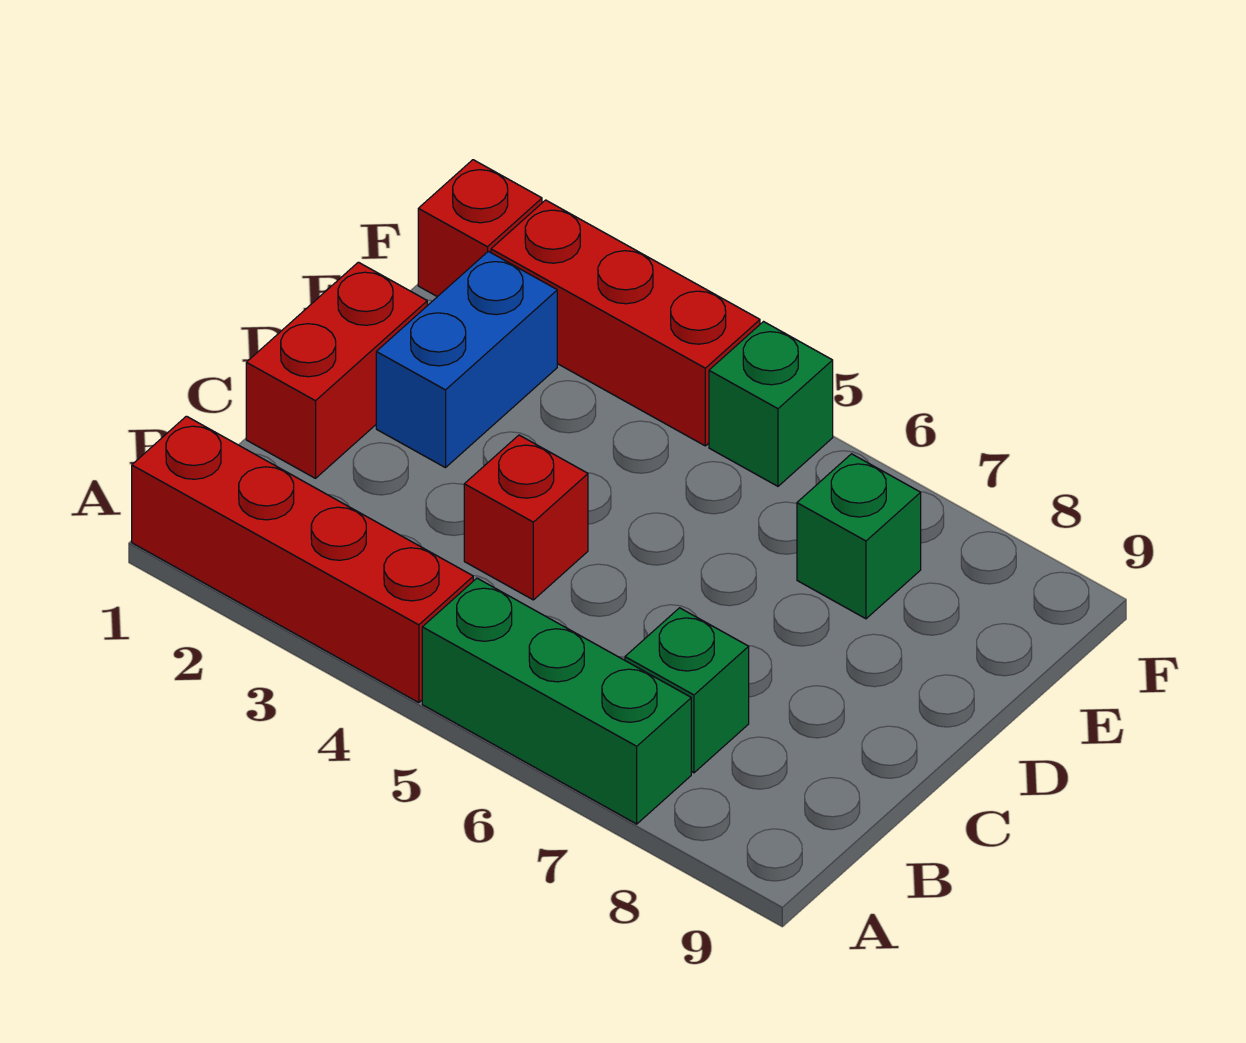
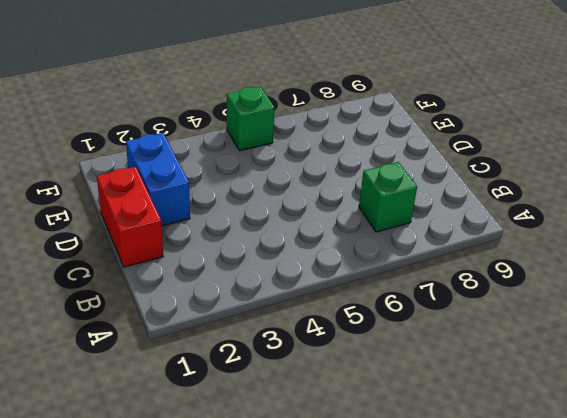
none -> red brick A1:A4 level 1
none -> green brick A5:A7 level 1

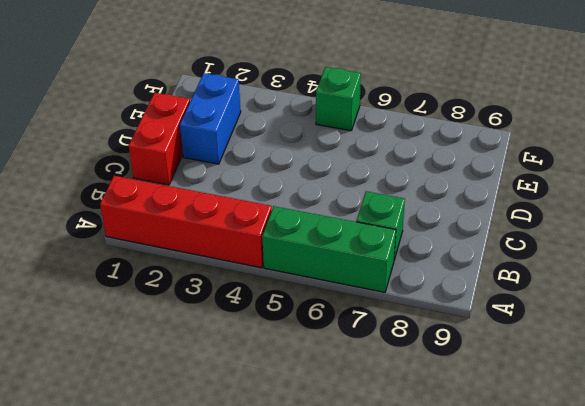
none -> red brick C4 level 1
none -> green brick E7 level 1

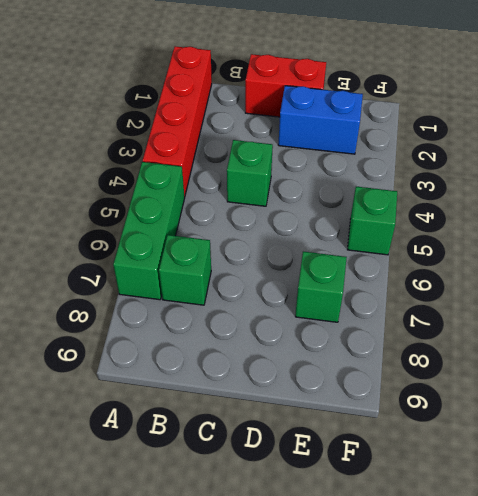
green brick C4 level 1 -> red brick C4 level 1
none -> red brick F1 level 1
none -> red brick F2:F4 level 1

